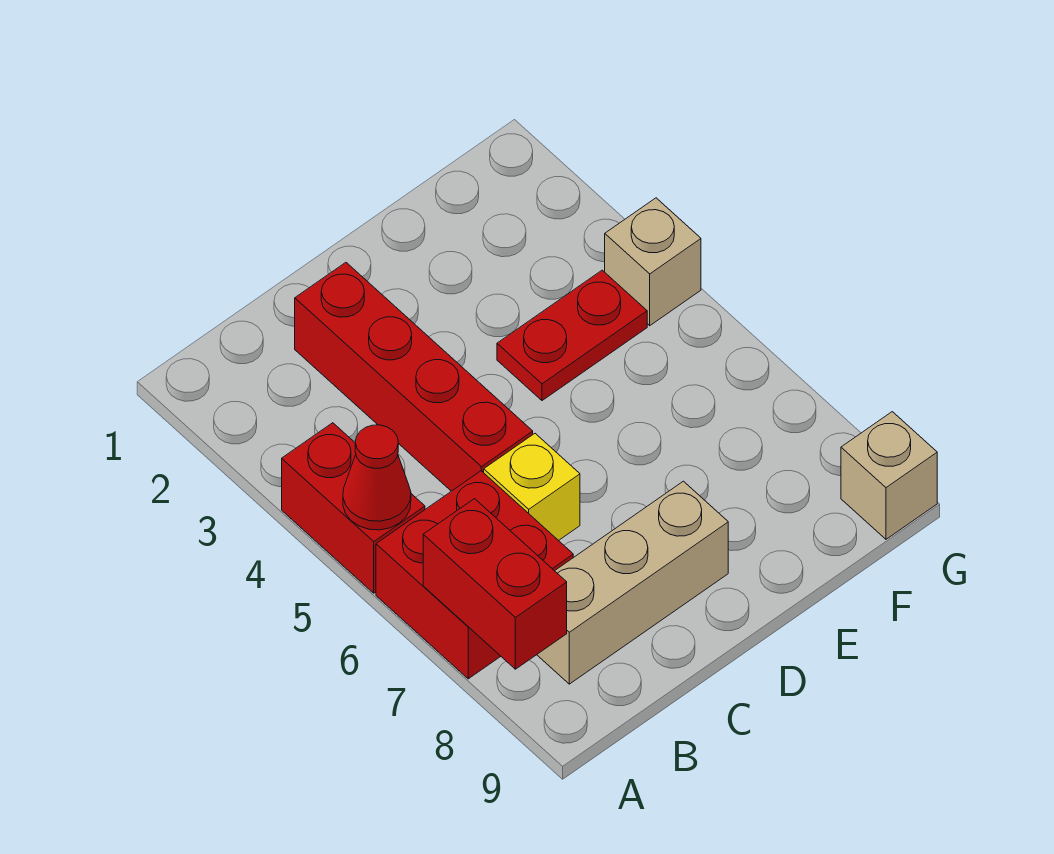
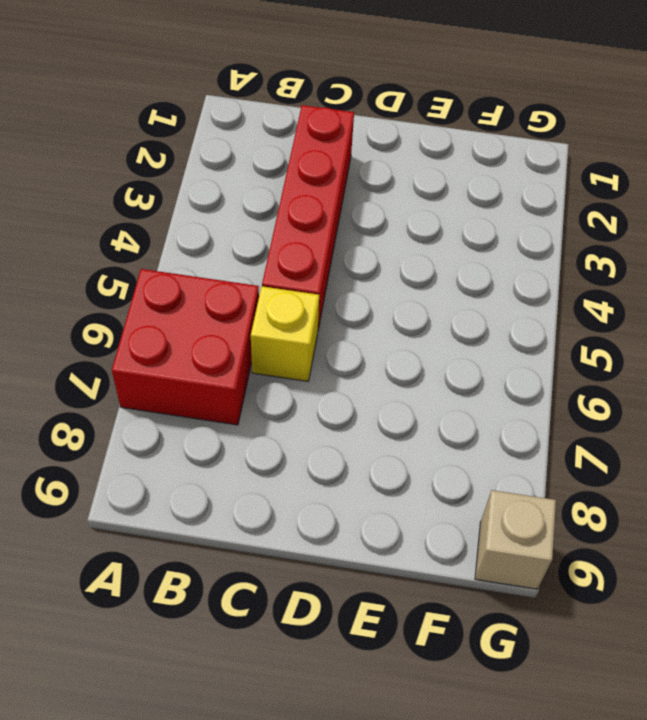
none -> red brick A4:A5 level 1
none -> tan brick B8:D8 level 1

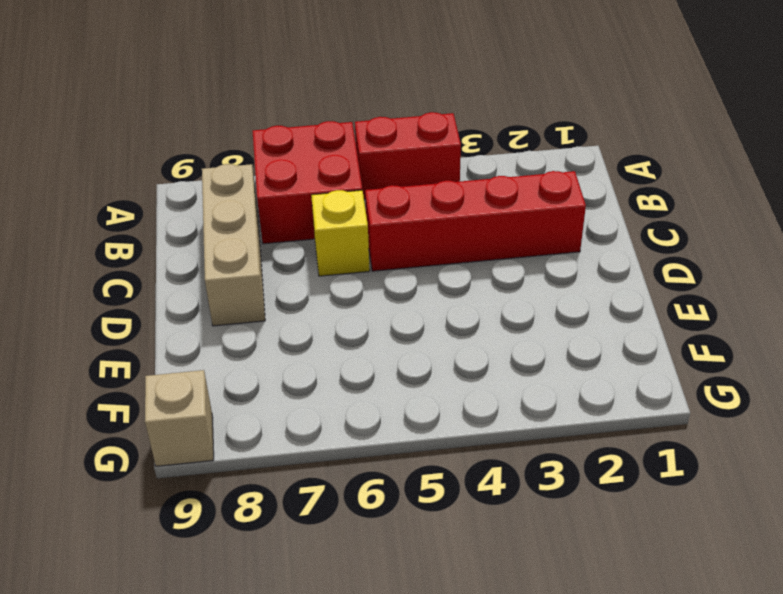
none -> red plate E4:F4 level 1
none -> tan brick G4 level 1

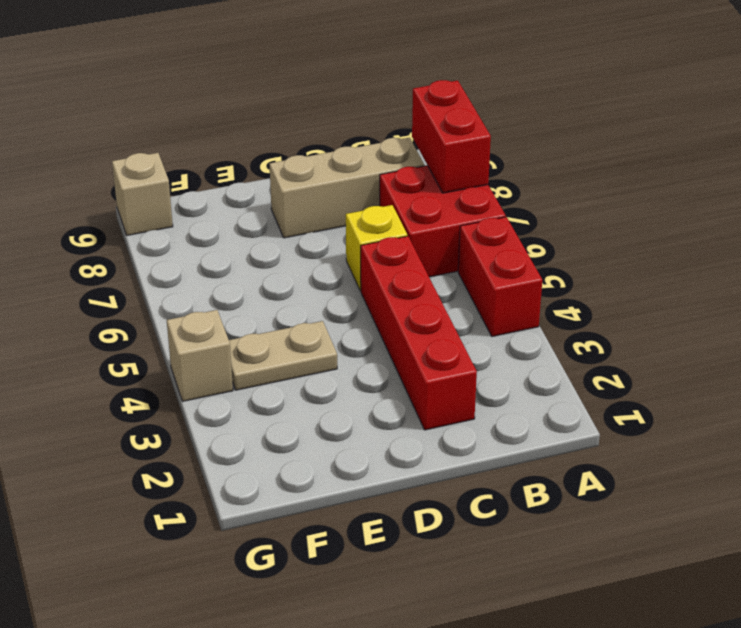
tan plate E4:F4 level 1 -> red plate E4:F4 level 1
none -> red cone A5 level 2

